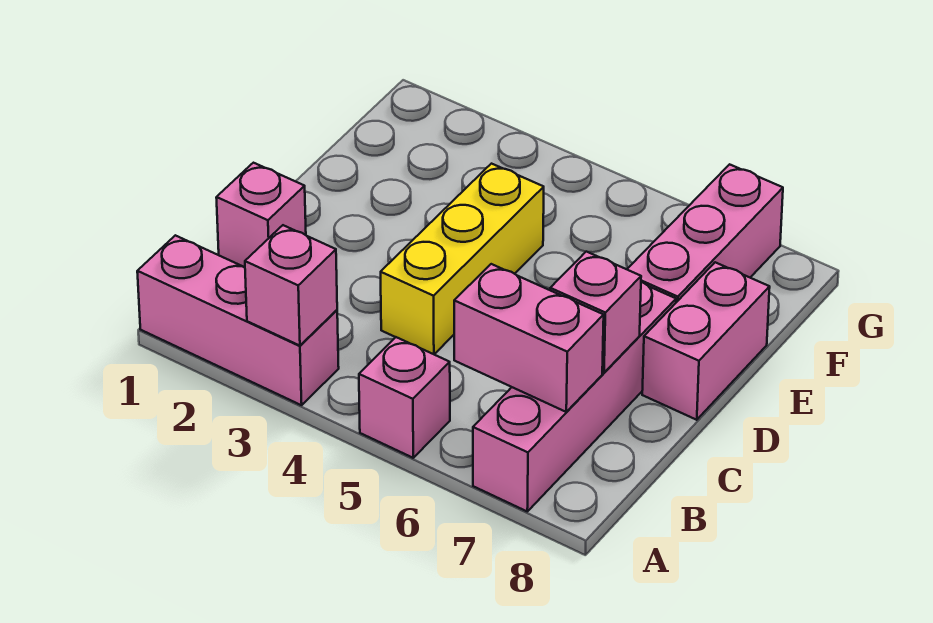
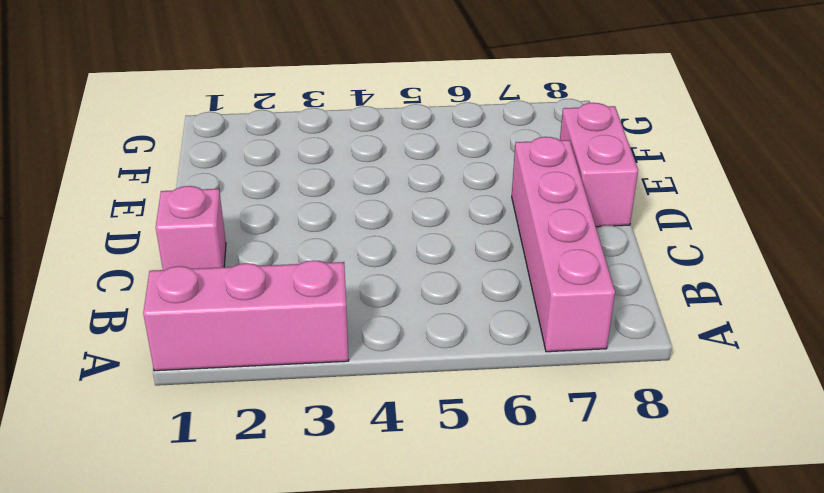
none -> pink brick A5 level 1
none -> yellow brick C4:E4 level 1

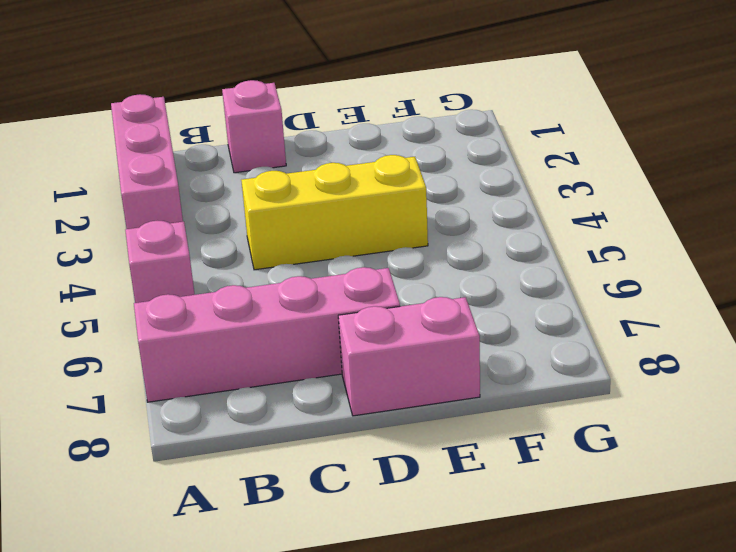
none -> pink brick E7:G7 level 1
none -> pink brick A3 level 2

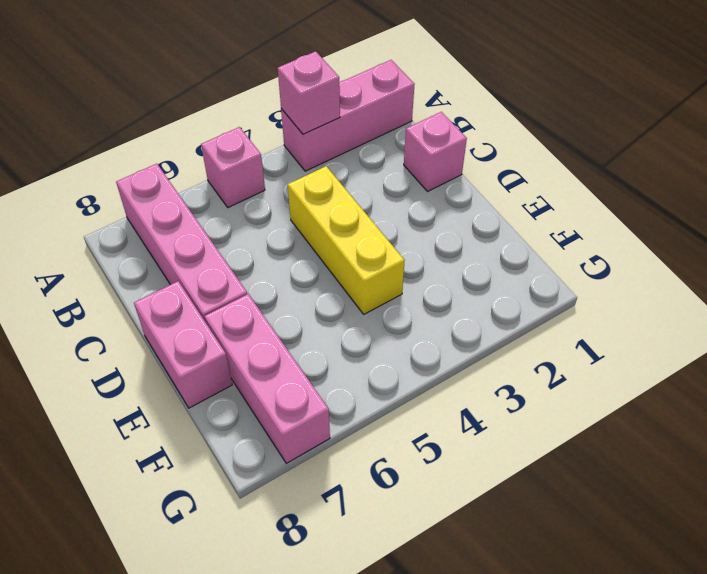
none -> pink brick B6:B7 level 2
none -> pink brick C7 level 2

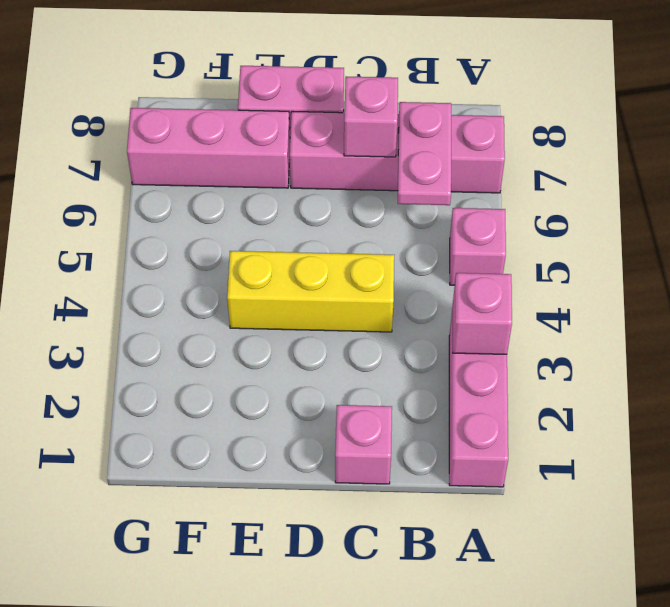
pink plate B6:B7 level 2 -> pink brick B6:B7 level 2

